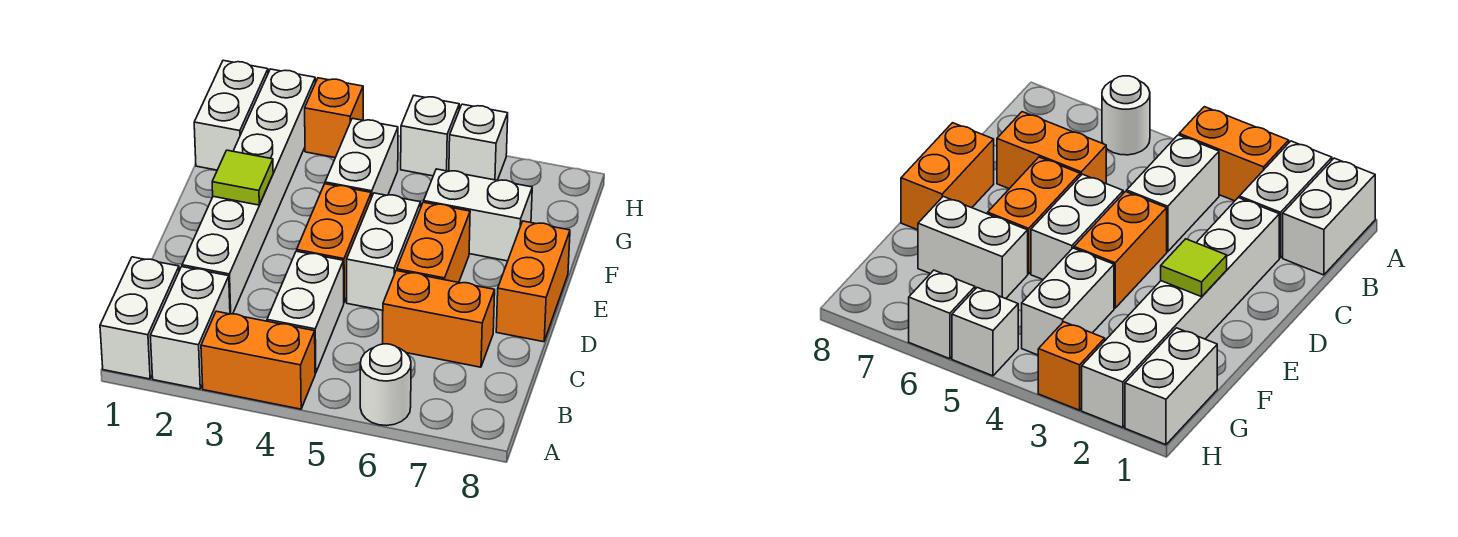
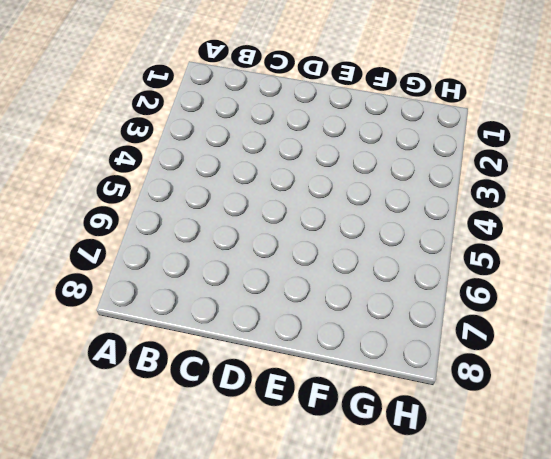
none -> white brick A1:B1 level 1
none -> white brick A2:B2 level 1
none -> orange brick A3:A4 level 1

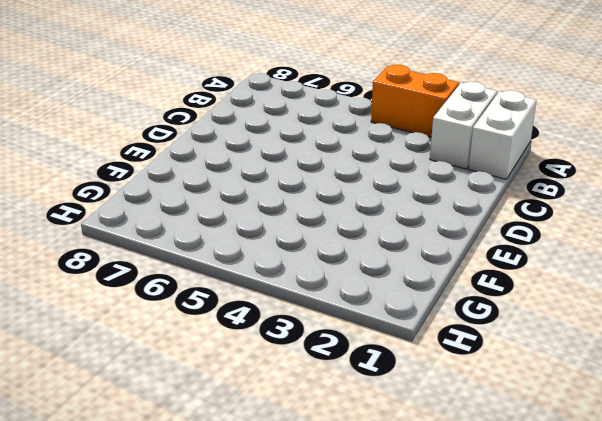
none -> white round brick A6 level 1
none -> white brick B4:C4 level 1
none -> white brick C2:H2 level 1

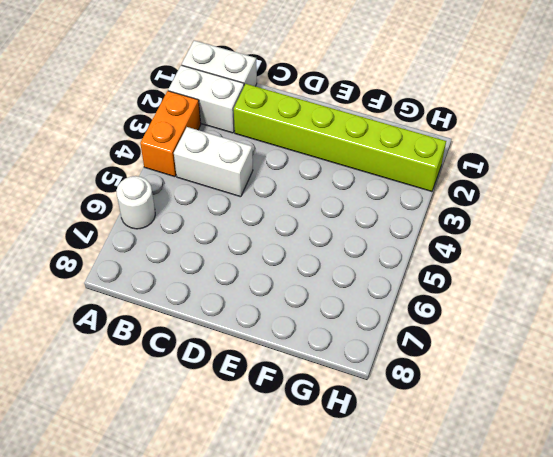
lime brick C2:H2 level 1 -> white brick C2:H2 level 1
none -> orange brick C6:C7 level 1
none -> orange brick D4:E4 level 1
none -> white brick D5:E5 level 1

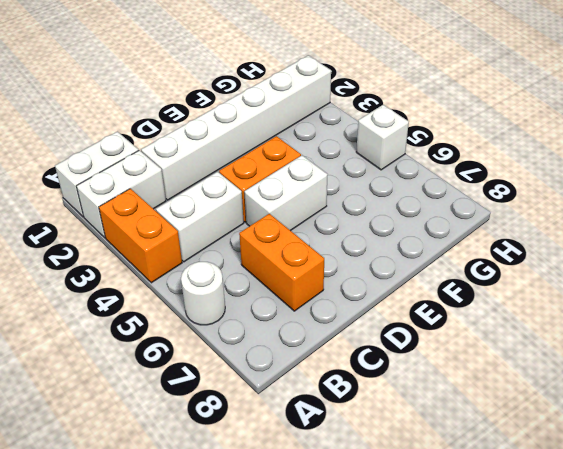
none -> orange brick D6:E6 level 1
none -> orange brick D8:E8 level 1
none -> white brick F4:G4 level 1

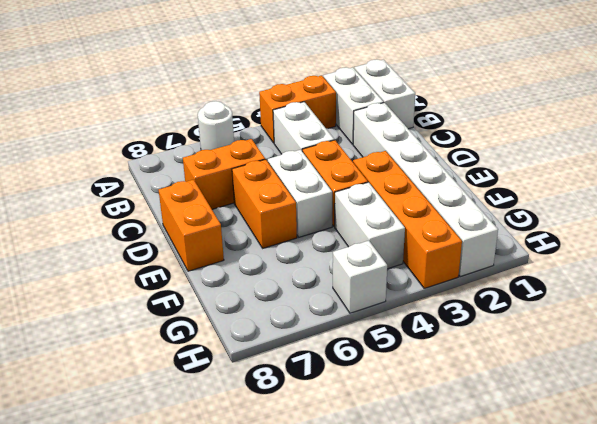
orange brick E3:H3 level 1 -> orange brick H3 level 1
none -> white brick F6:F7 level 1
none -> white brick G1:H1 level 1
none -> white brick H6 level 1

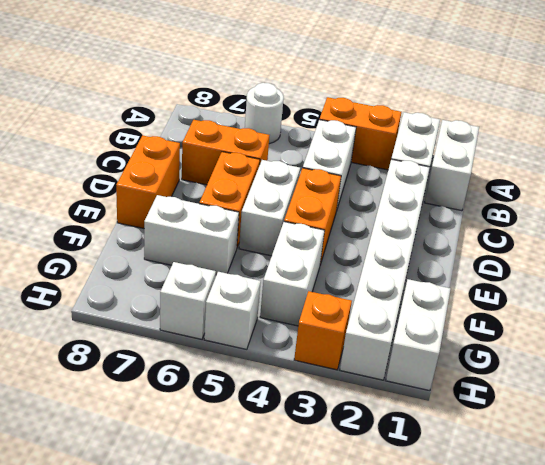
none -> lime tile E2 level 2

